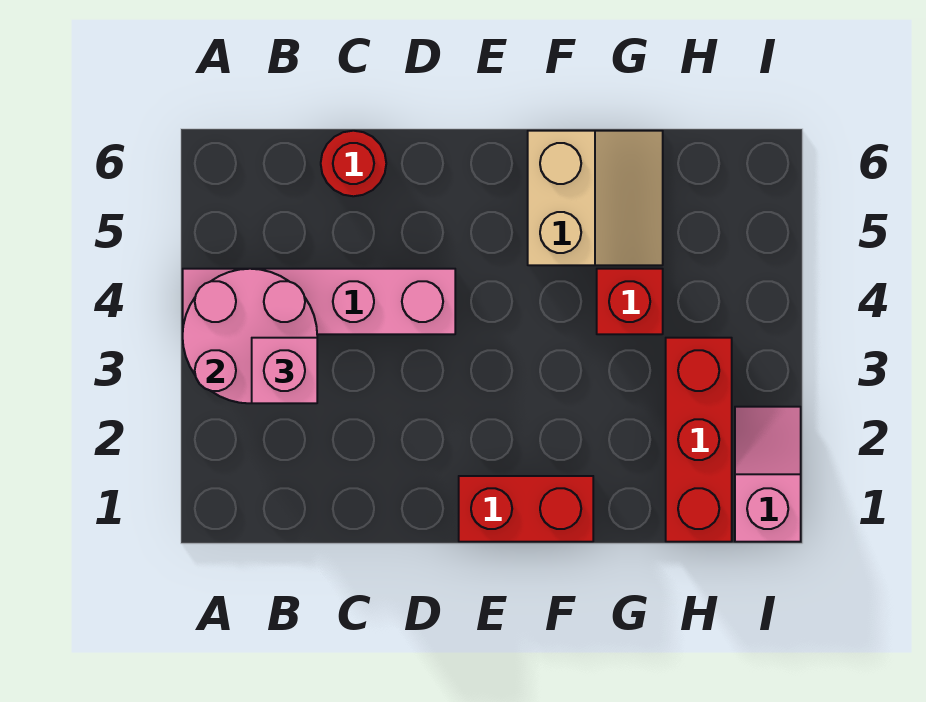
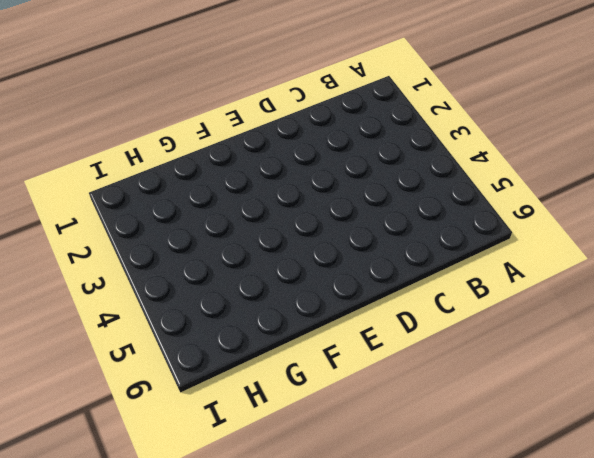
none -> pink brick A4:D4 level 1
none -> red round brick C6 level 1

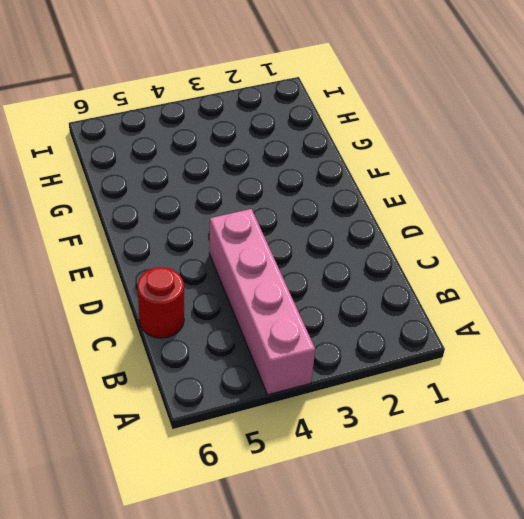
none -> red brick E1:F1 level 1
none -> tan slope F5:G6 level 1 top F

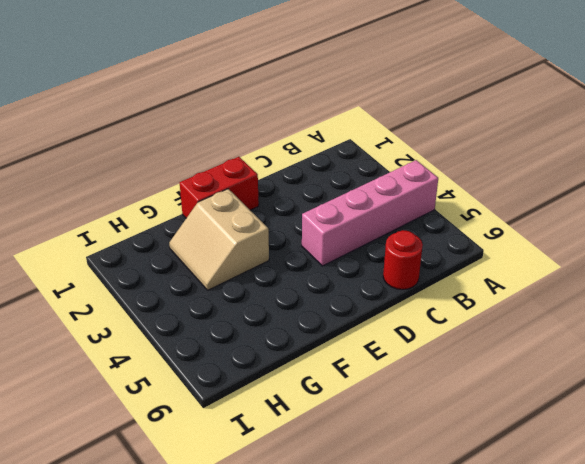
tan slope F2:G3 level 1 top F -> tan slope F5:G6 level 1 top F
none -> red brick G4 level 1
none -> red brick H1:H3 level 1

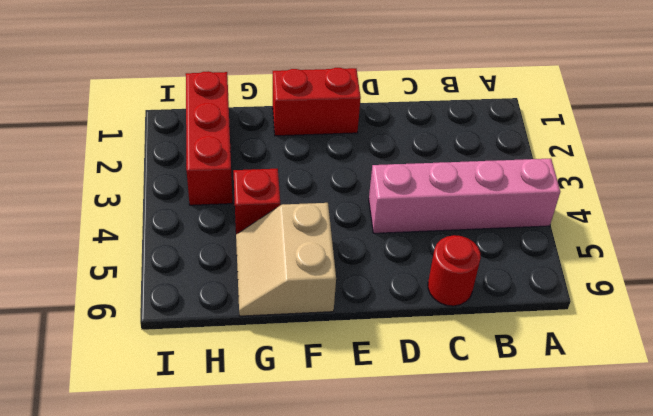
none -> pink slope I1:I2 level 1 top 1
none -> pink round brick A3:B4 level 2

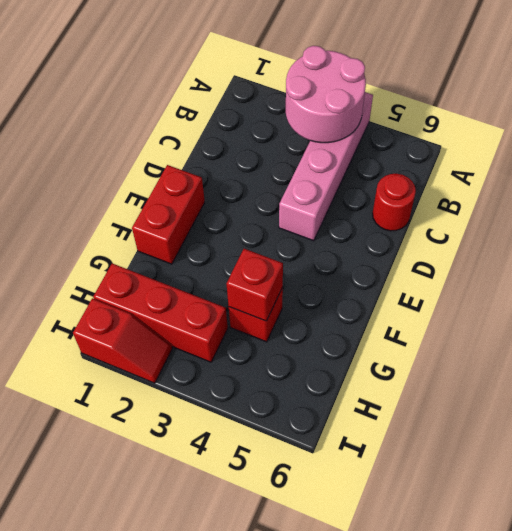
red brick G4 level 2 -> none
red slope I1:I2 level 1 top 1 -> pink slope I1:I2 level 1 top 1
none -> tan slope F5:G6 level 1 top F
none -> pink brick B3 level 3

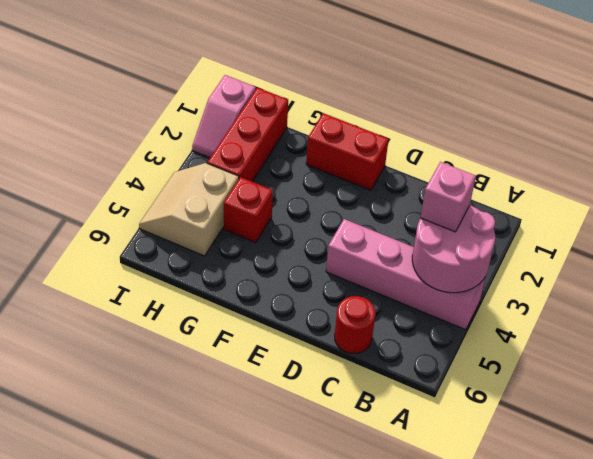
tan slope H4:I5 level 1 top H -> tan slope F5:G6 level 1 top F

